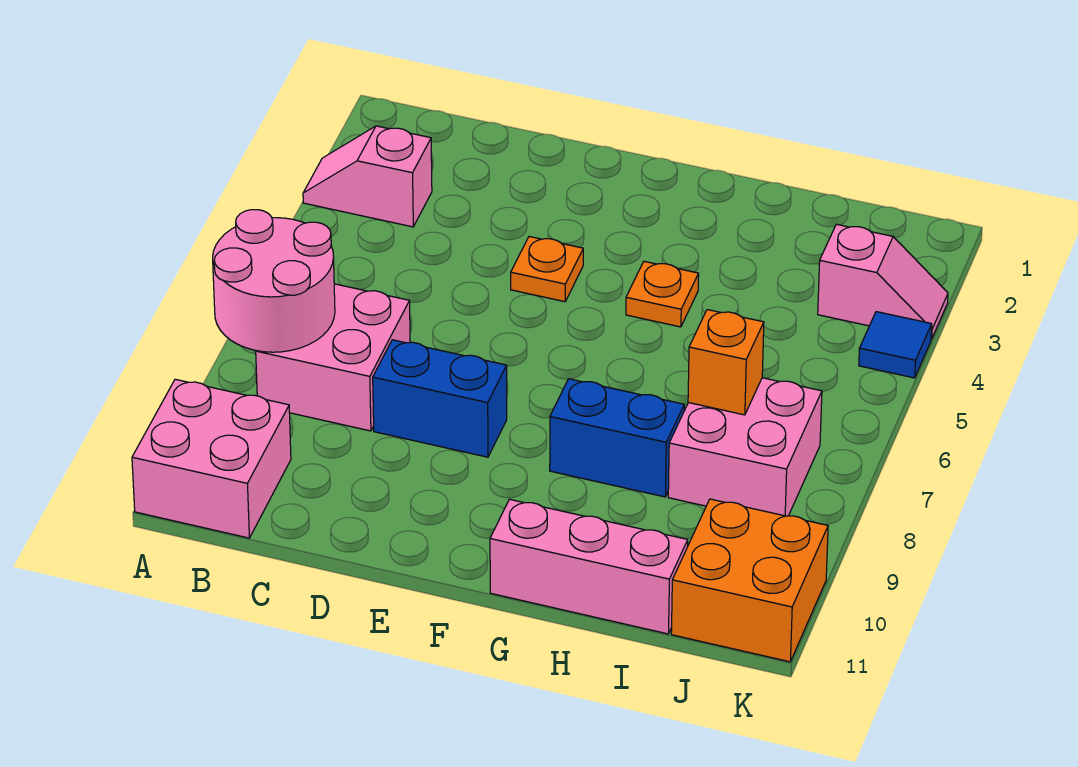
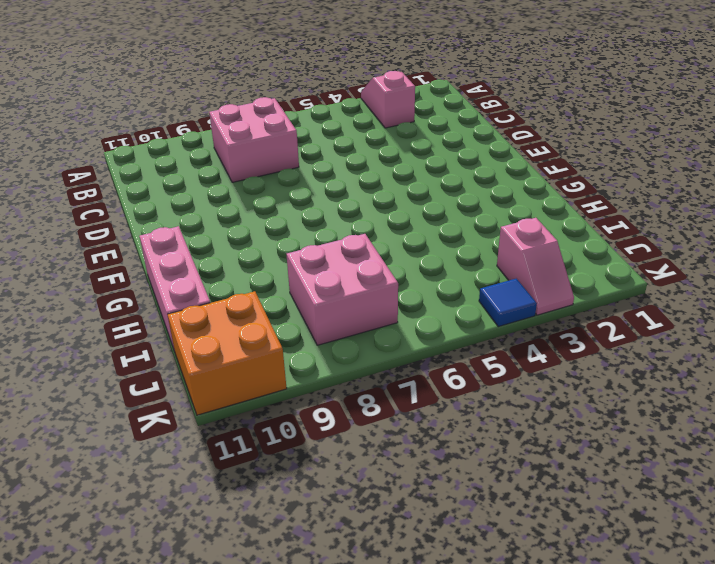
none -> pink brick A10:B11 level 1
none -> blue brick D8:E8 level 1
none -> orange plate E4 level 1

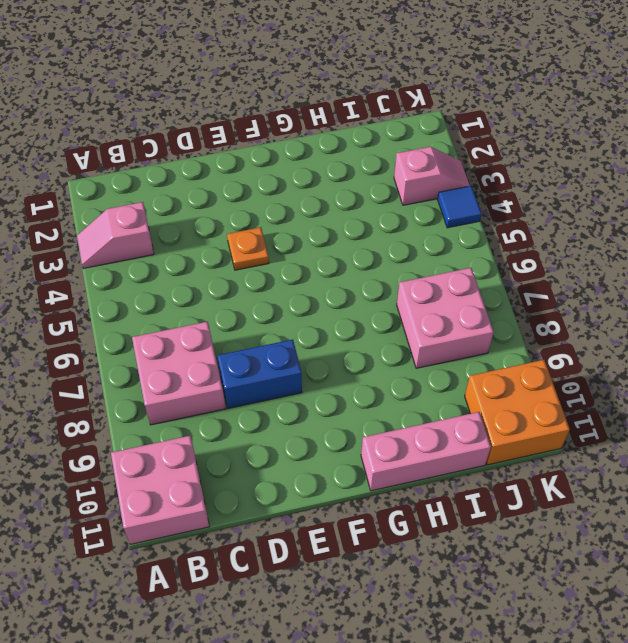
none -> orange plate G4 level 1
none -> blue brick G8:H8 level 1
none -> pink round brick A7:B8 level 2

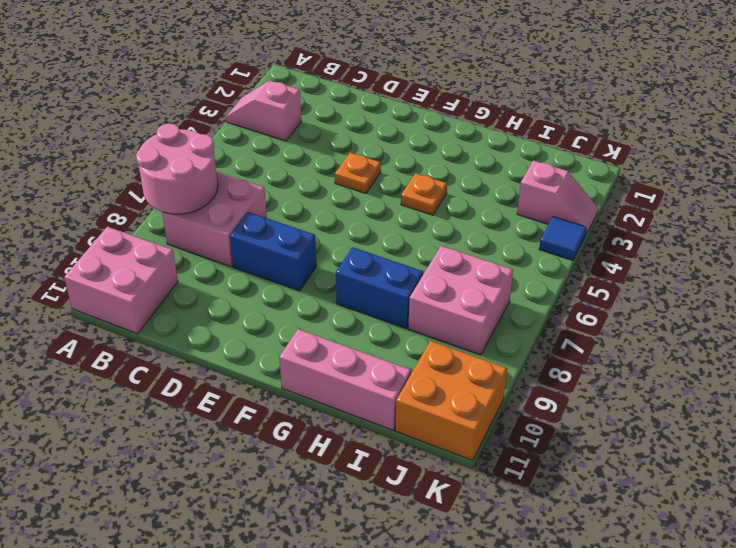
none -> orange brick I7 level 2

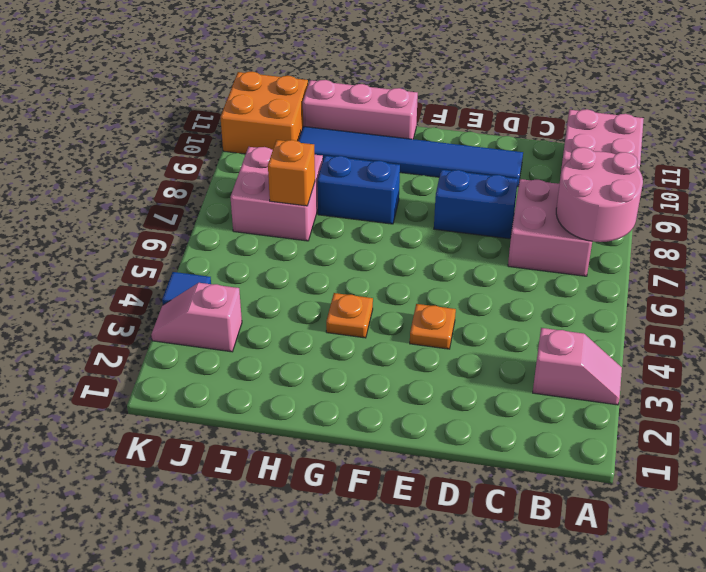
blue tile D10:I10 level 1 -> none

